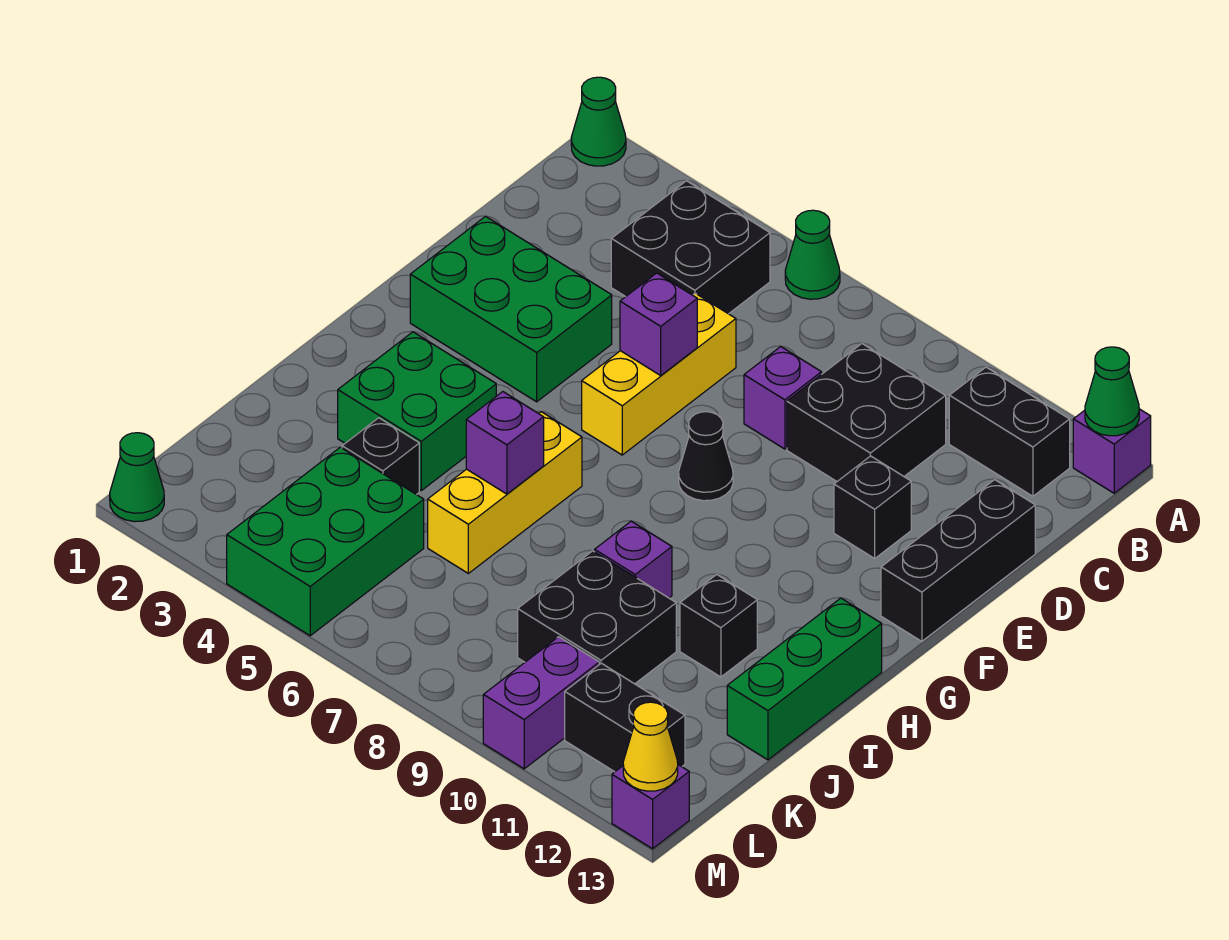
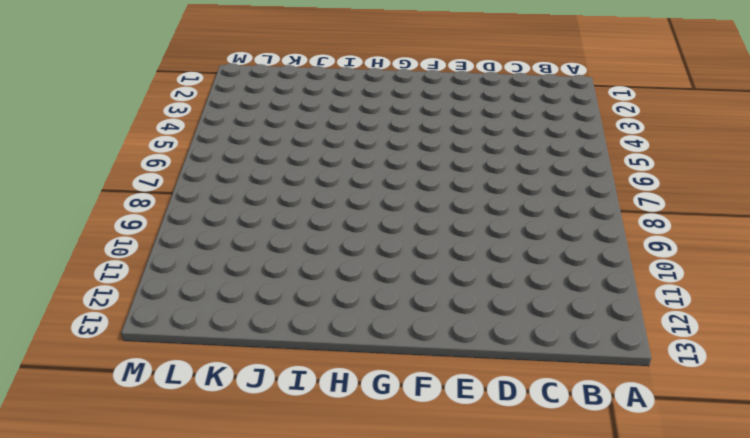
none -> green cone A1 level 1
none -> green cone A6 level 1
none -> purple brick A13 level 1

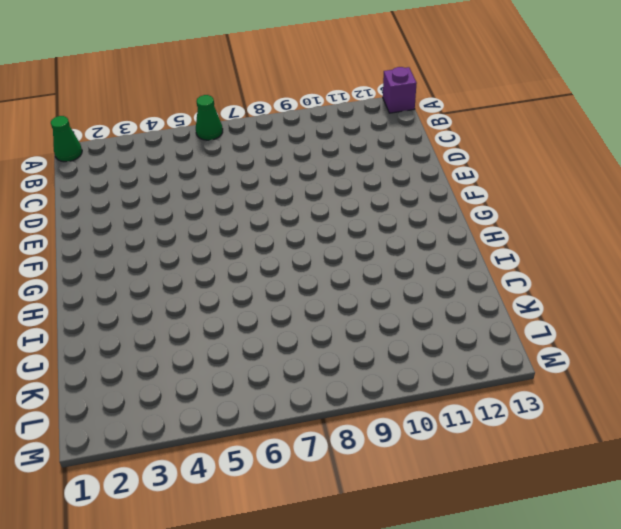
none -> black brick B4:C5 level 1
none -> black brick B11:B12 level 1
none -> black brick C9:D10 level 1

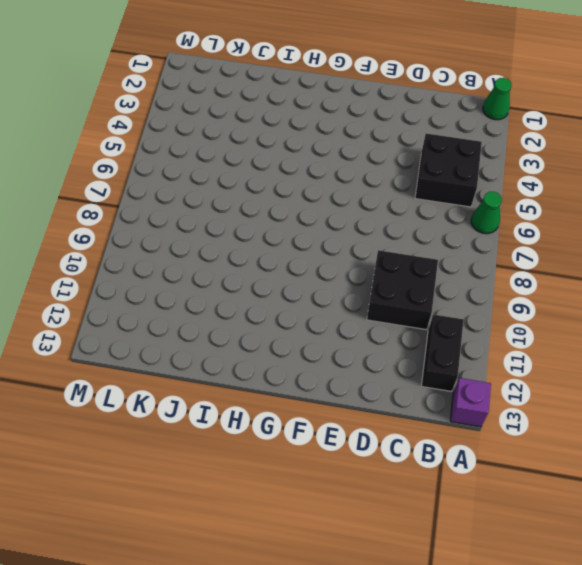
none -> yellow brick D6:F6 level 1
none -> purple brick D8 level 1
none -> black brick D13:F13 level 1

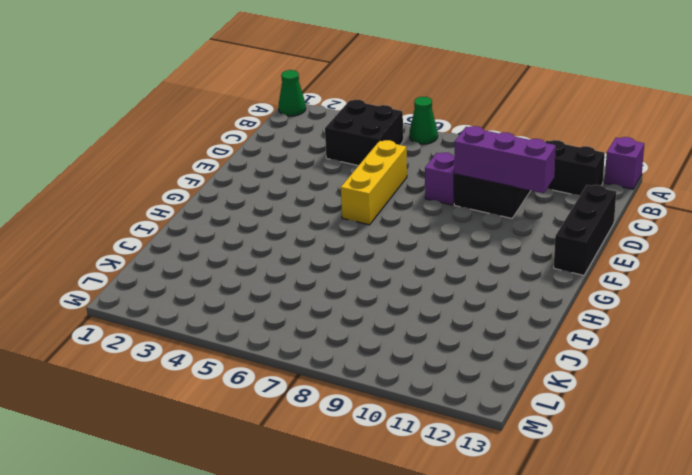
purple brick D9:D11 level 2 -> none
none -> green brick E2:F4 level 1
none -> black brick E11 level 1
none -> black cone F8 level 1

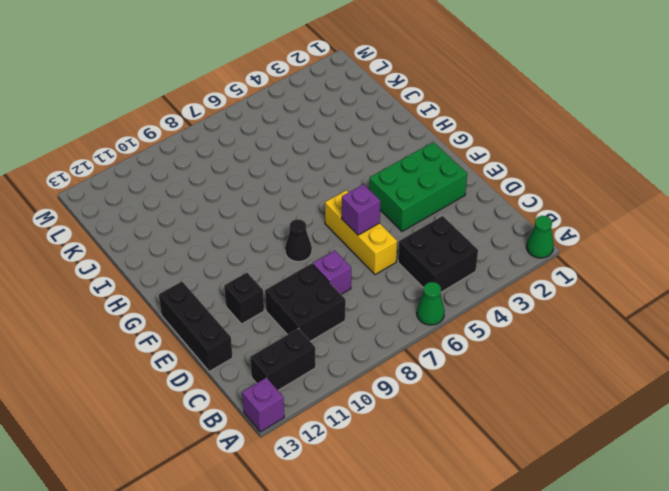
none -> green brick H3:I4 level 1
none -> yellow brick H6:J6 level 1
none -> green brick H13:J13 level 1

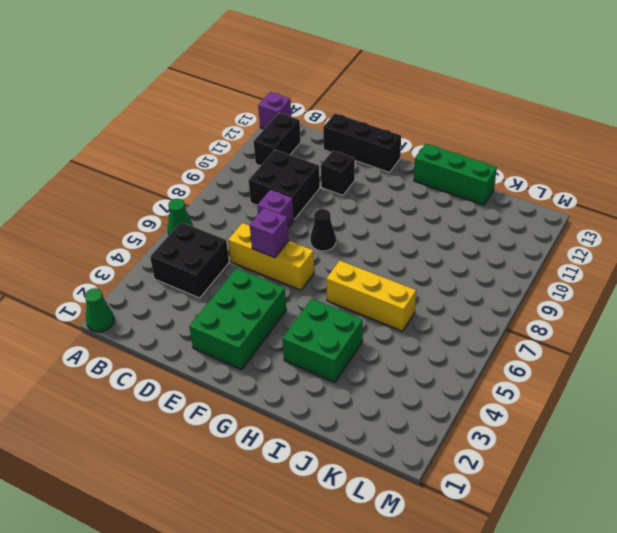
none -> purple brick I9 level 1
none -> black brick I11 level 1
none -> black brick J4 level 1

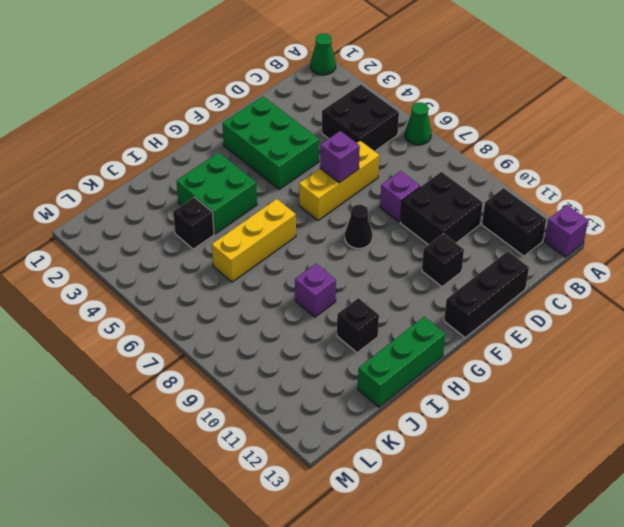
none -> black brick J9:K10 level 1
none -> green brick K4:M5 level 1
none -> purple brick L10:M10 level 1

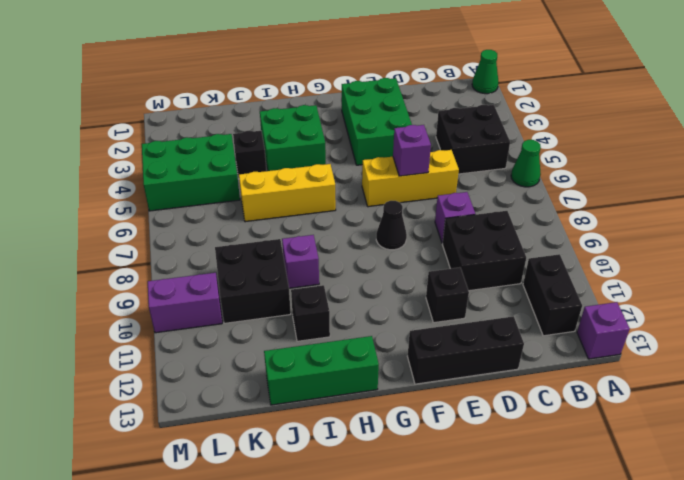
none -> black brick L11:L12 level 1
none -> green cone M1 level 1
none -> purple brick M13 level 1

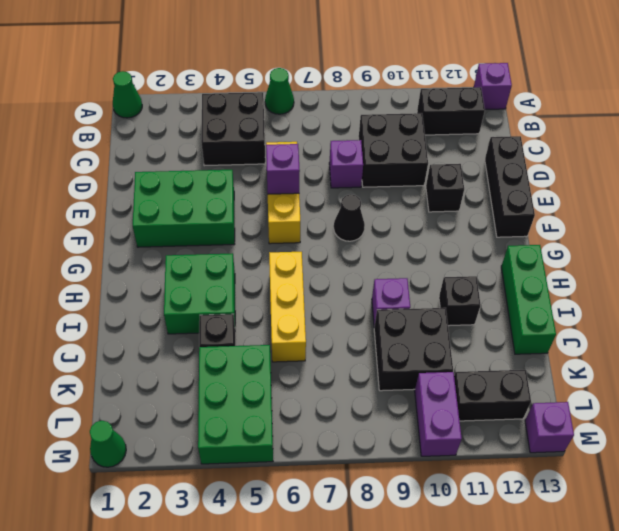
none -> green cone A13 level 2
none -> purple brick I6 level 2
none -> yellow cone M13 level 2

